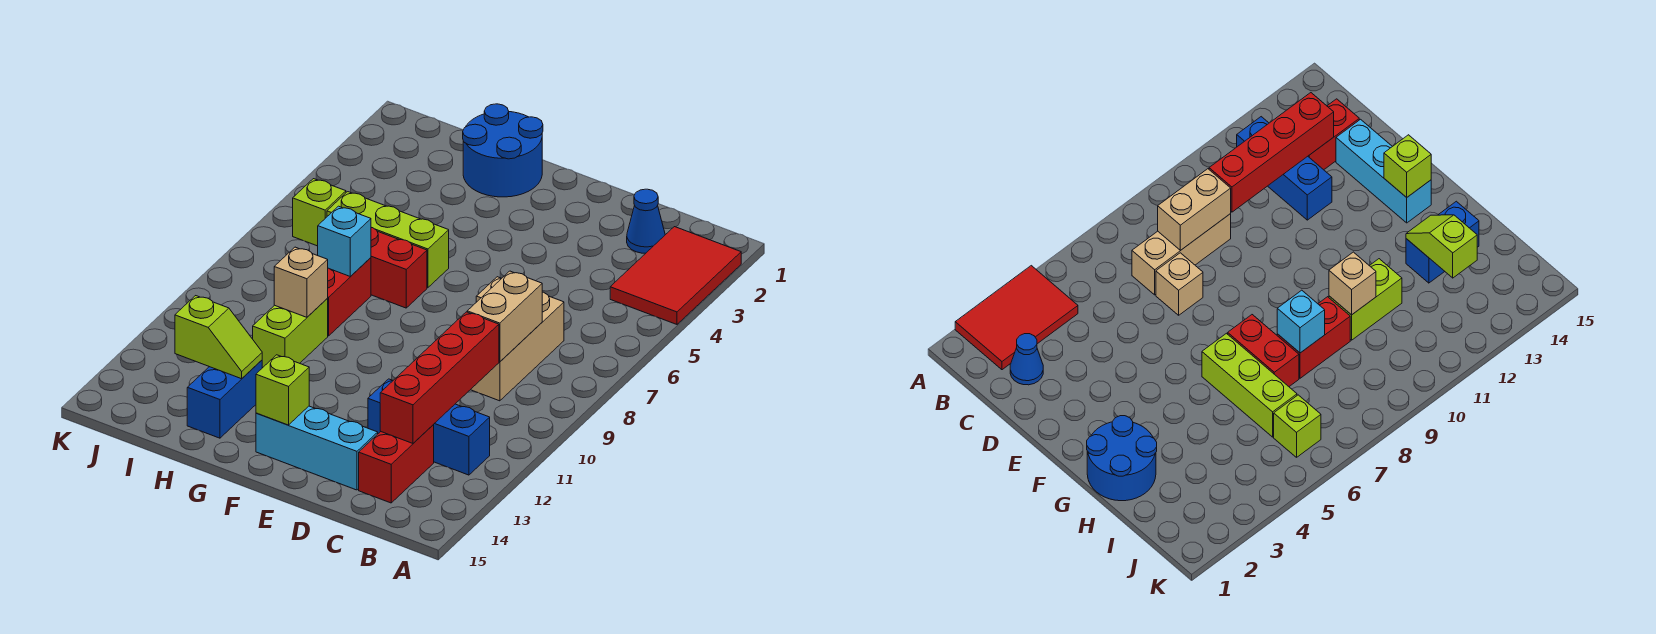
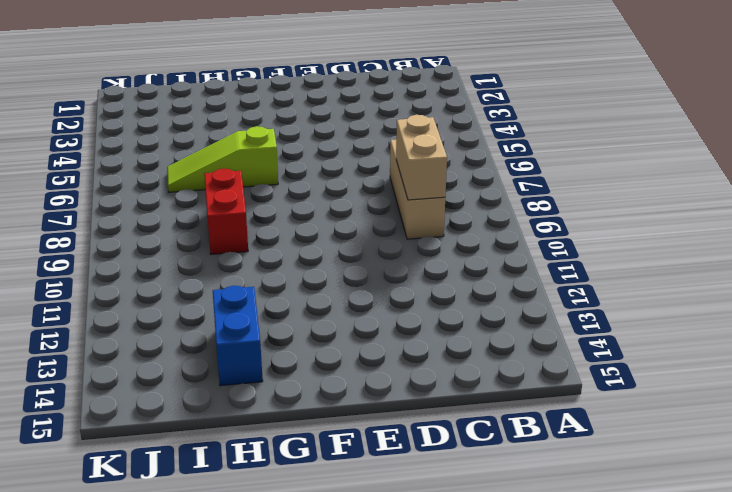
lime slope G6:I6 level 1 top G -> lime brick G6:I6 level 1
none -> red tile A2:B4 level 1
none -> blue brick B12:D12 level 1
none -> blue cone C2 level 1

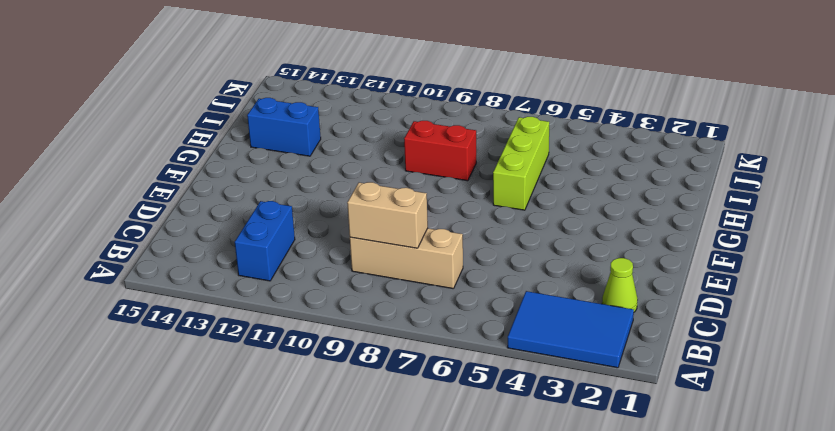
blue tile A2:B4 level 1 -> red tile A2:B4 level 1
blue brick B12:C12 level 1 -> blue brick B12:D12 level 1
lime cone C2 level 1 -> blue cone C2 level 1
none -> red brick C13:C14 level 1
none -> tan brick D7 level 1
none -> cyan brick D14:F14 level 1

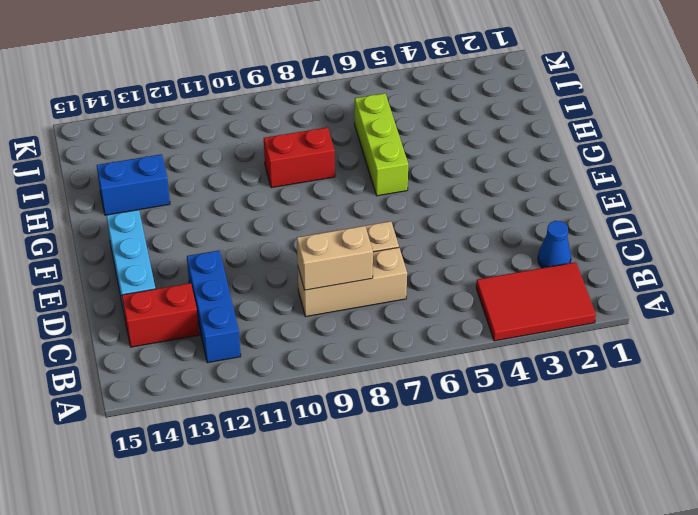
none -> blue round brick G1:H2 level 1
none -> red brick G7:H7 level 1
none -> lime brick H10:H11 level 1

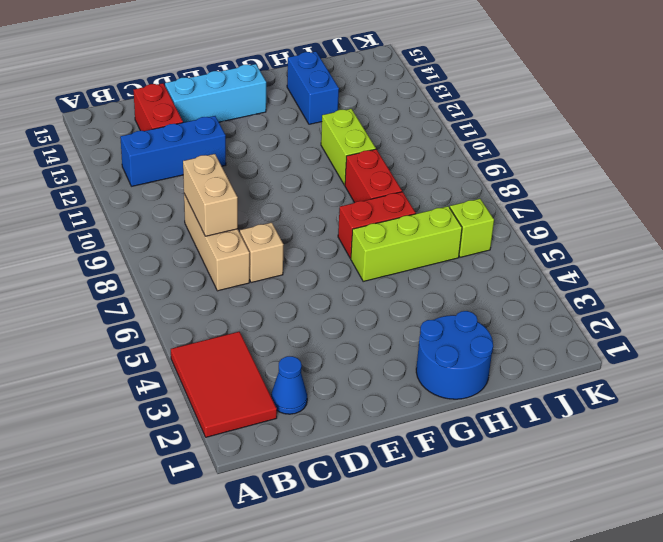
none -> red brick C10:C13 level 2
none -> lime brick F14 level 2
none -> cyan brick H8 level 2

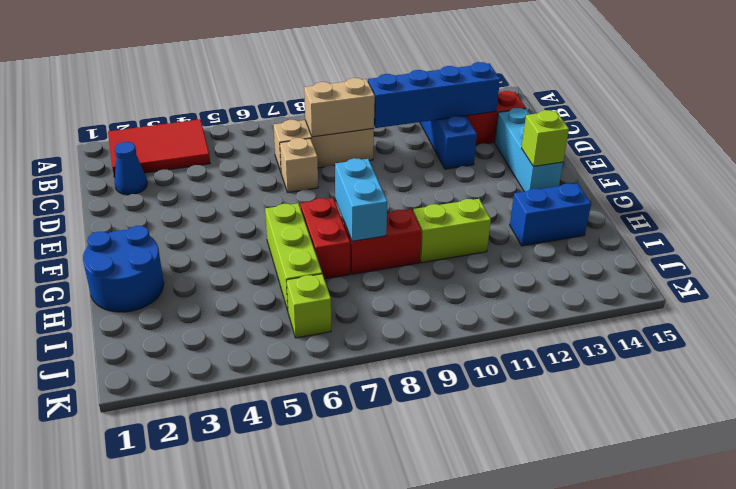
blue brick C10:C13 level 2 -> red brick C10:C13 level 2
cyan brick G8:H8 level 2 -> cyan brick H8 level 2
none -> tan brick H10 level 2
none -> lime slope H13:I13 level 2 top I

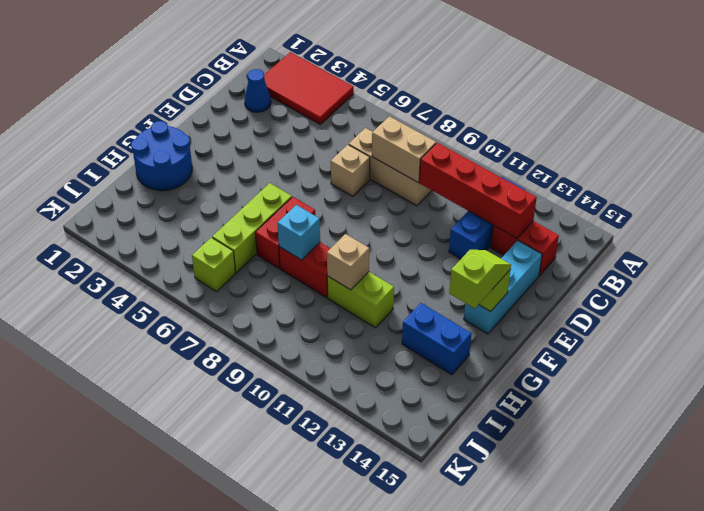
lime slope F14:G14 level 3 top G -> lime slope H13:I13 level 2 top I

